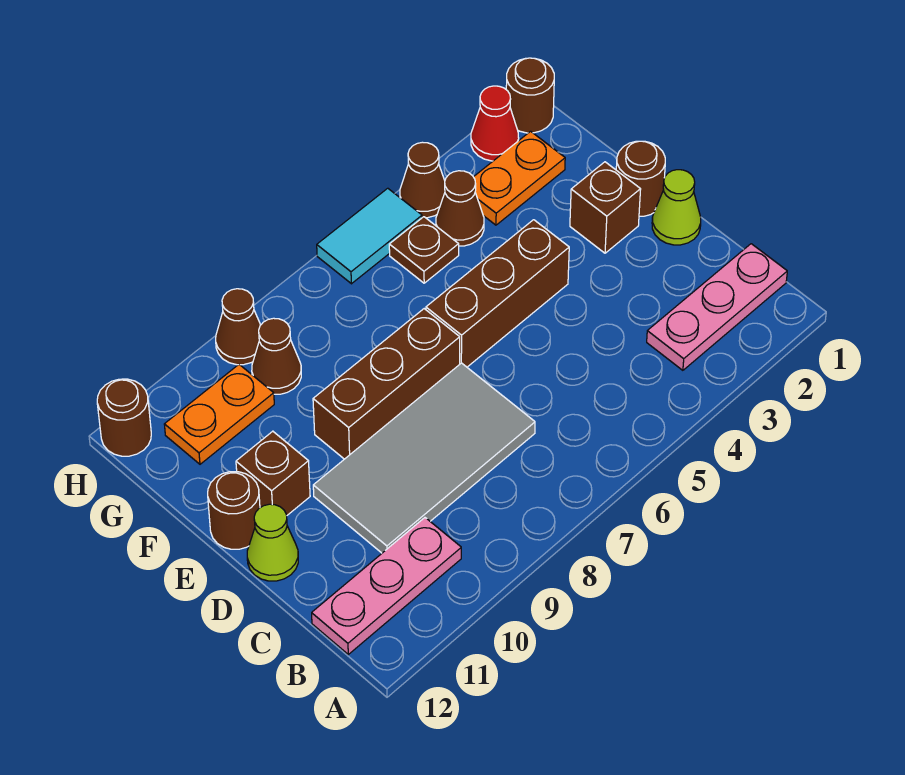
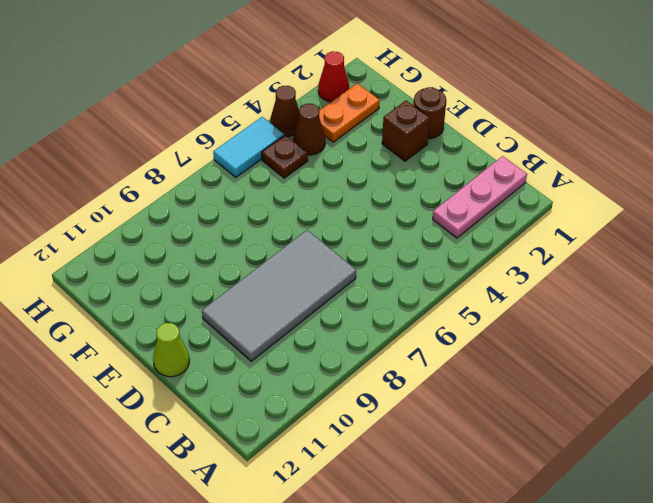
none -> pink plate B10:B12 level 1
none -> lime cone D1 level 1
none -> brown brick E4:E6 level 1

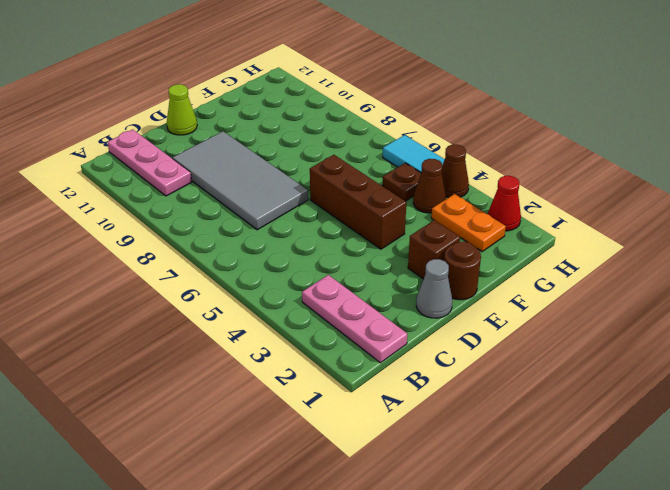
grey cone D1 level 1 -> lime cone D1 level 1
none -> brown brick E7:E9 level 1
none -> brown brick E11 level 1
none -> brown round brick E12 level 1

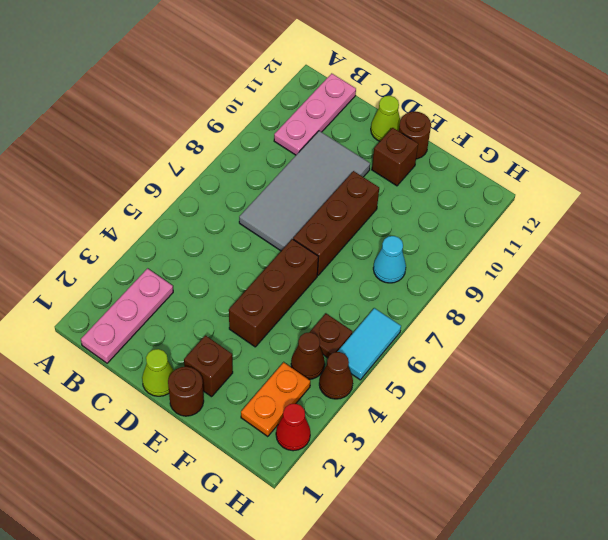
cyan cone G8 level 1 -> none
none -> brown cone G9 level 1
none -> orange plate G10:G11 level 1
none -> brown round brick H1 level 1

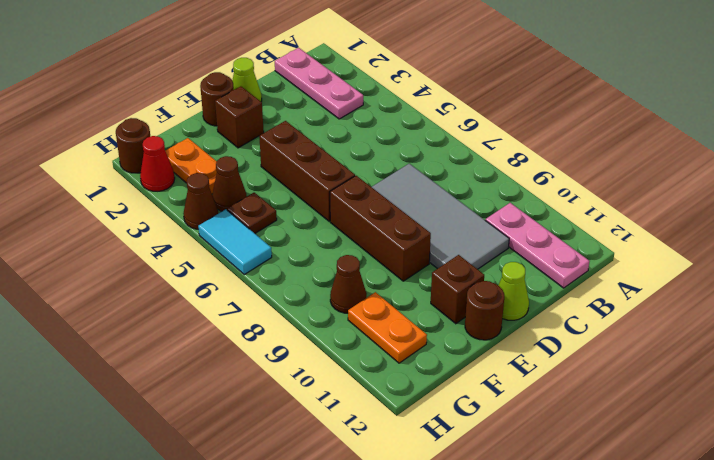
none -> brown cone H9 level 1
none -> brown round brick H12 level 1

